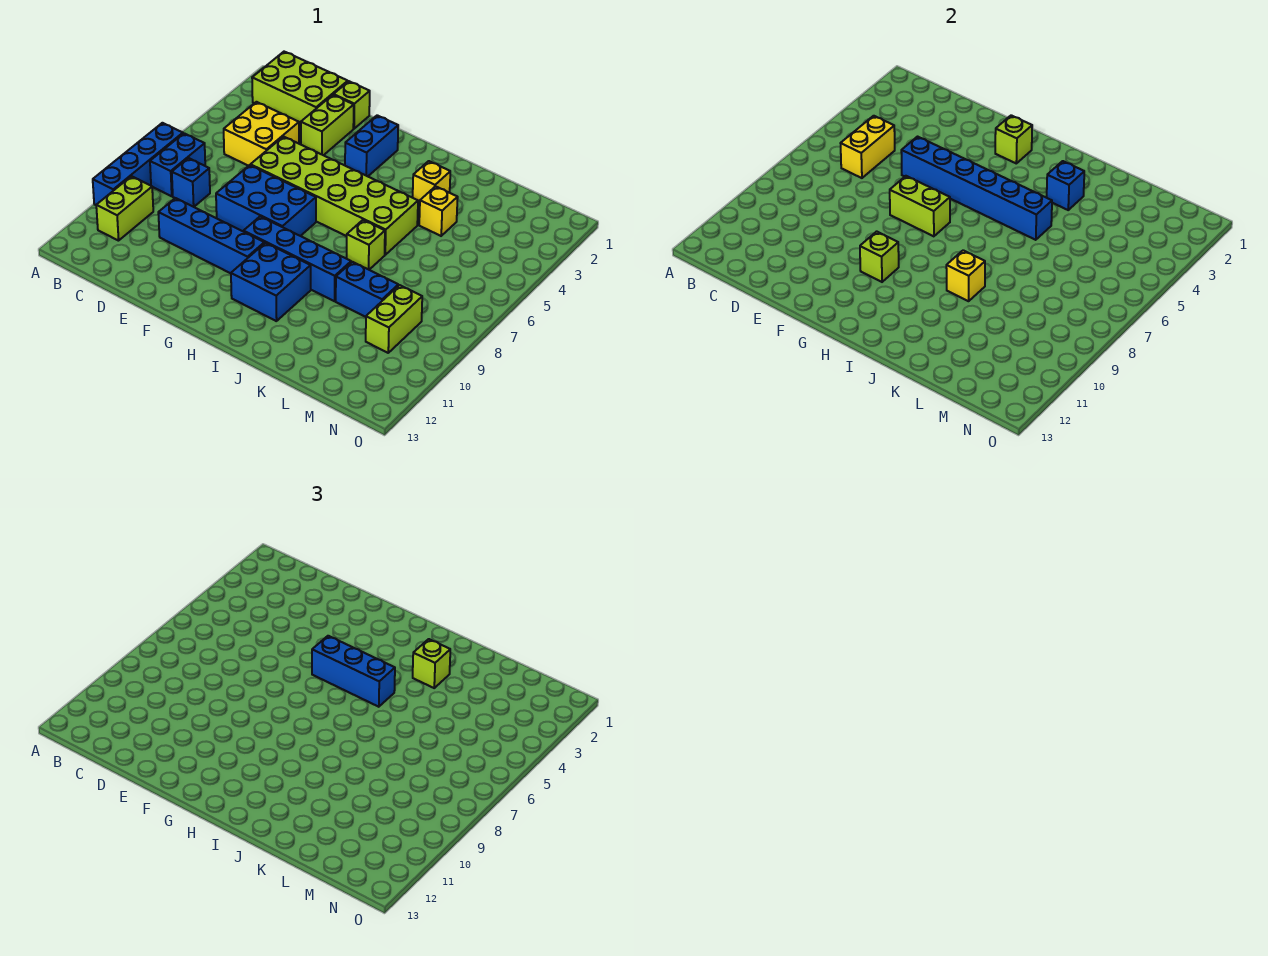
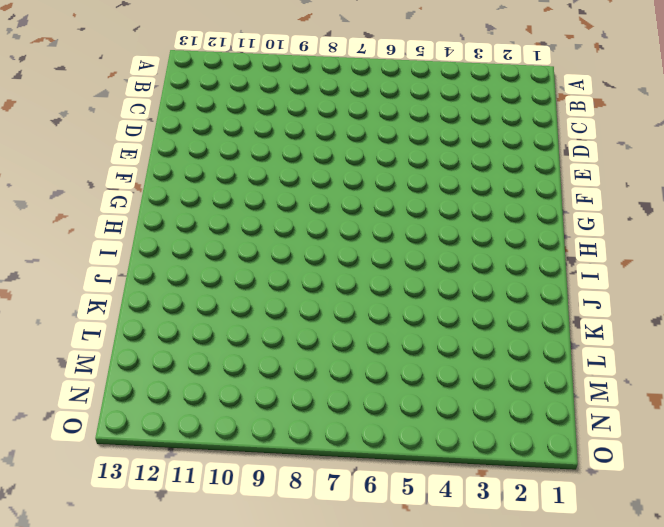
none -> blue brick A7:A10 level 1
none -> lime brick B1:D2 level 1
none -> blue brick B7:B8 level 1

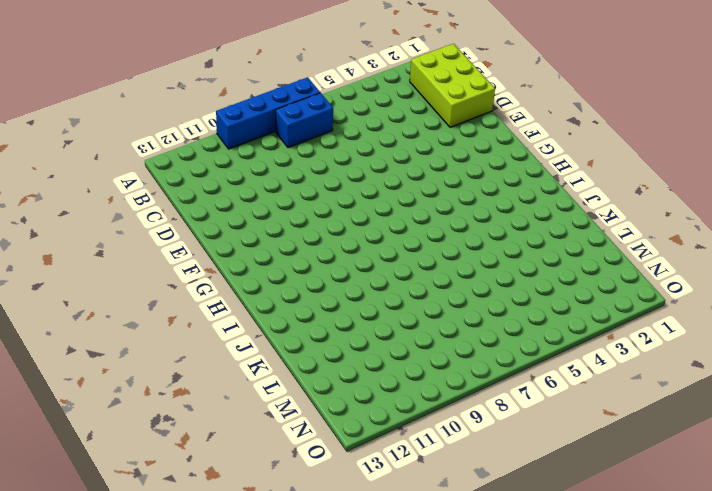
none -> lime brick B10:B11 level 1
none -> yellow brick C4:D5 level 1
none -> blue brick C8 level 1

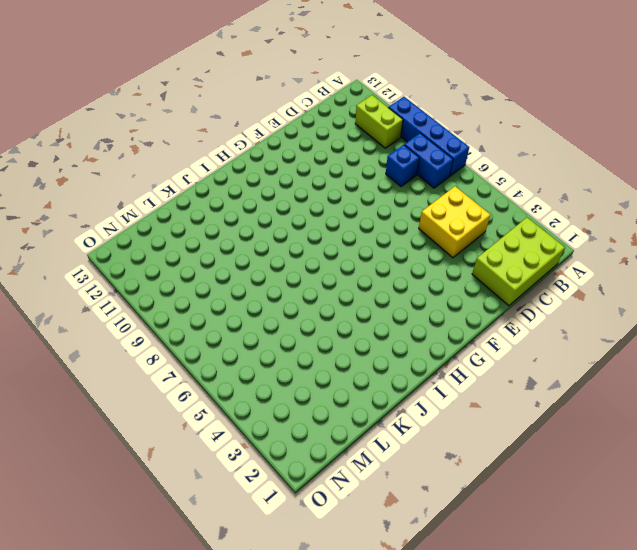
none -> blue brick D10:G10 level 1
none -> lime brick E1 level 1
none -> lime brick E2:E3 level 1

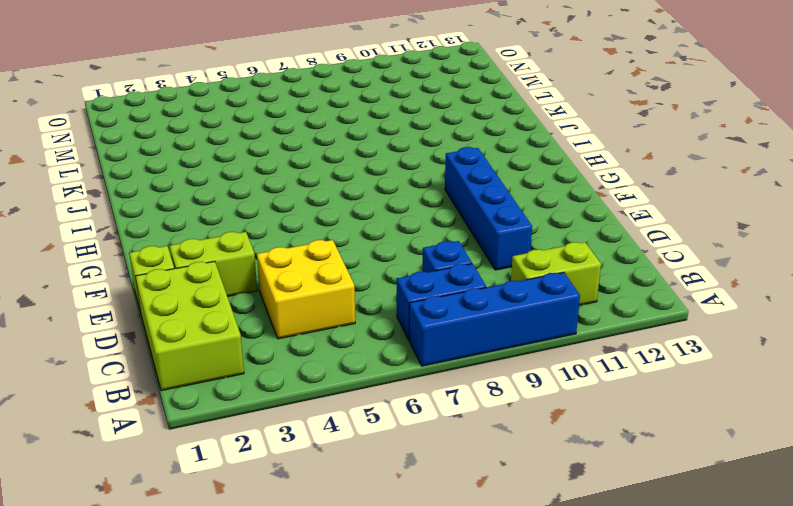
none -> lime brick E5:J6 level 1
none -> blue brick E7:G8 level 1
none -> blue brick G2:G3 level 1

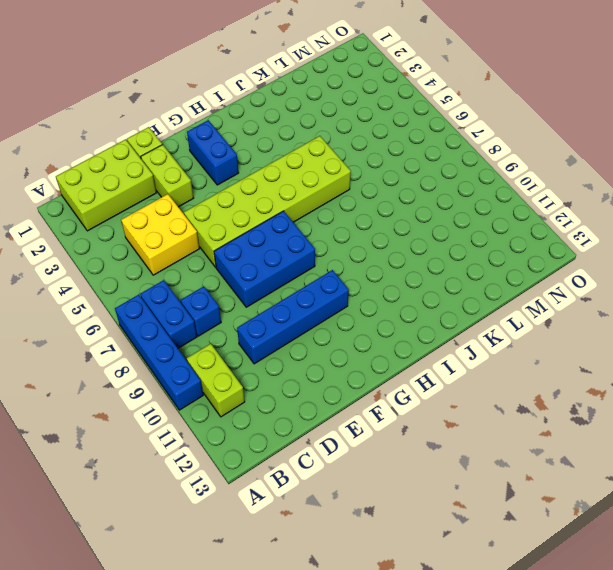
none -> blue brick G9:J9 level 1
none -> blue brick H10:I11 level 1
none -> yellow brick J3 level 1

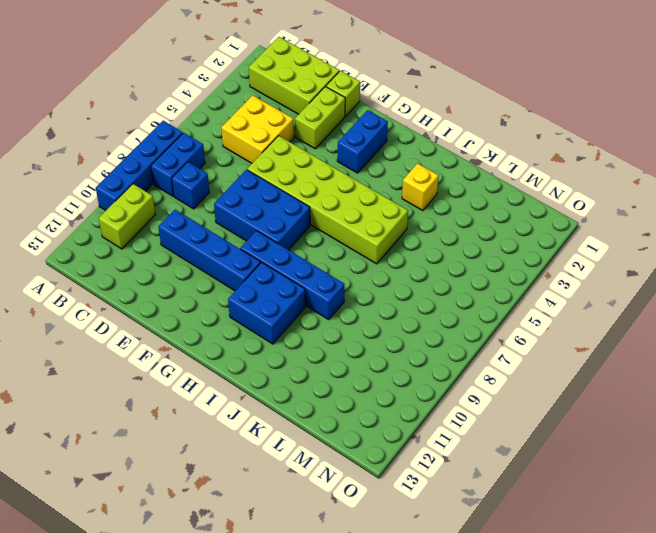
none -> lime brick J7 level 1
none -> yellow brick K4 level 1
none -> blue brick K9:L9 level 1

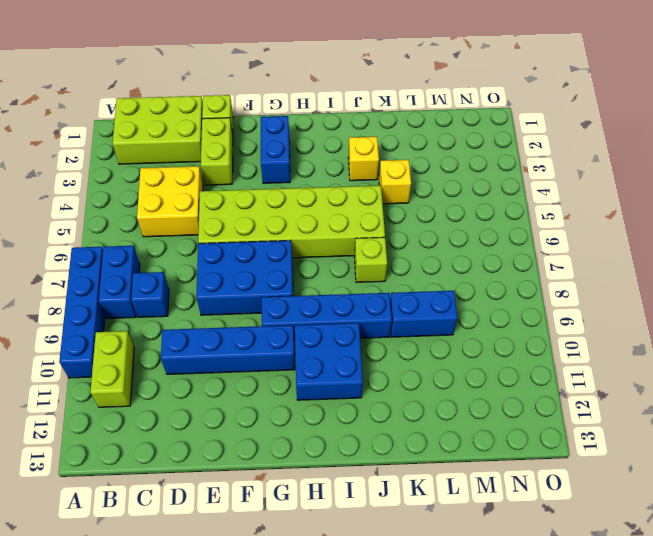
none -> lime brick M9:M10 level 1
none -> yellow brick C5:C6 level 2
none -> blue brick E5:J5 level 2

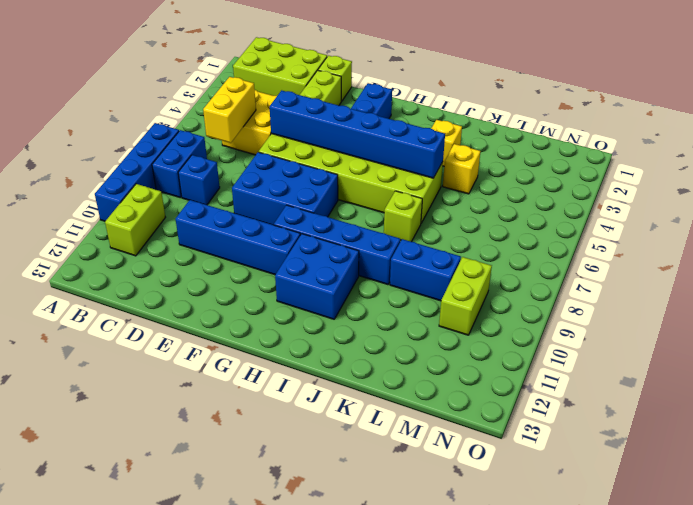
none -> lime brick F7:G7 level 2
none -> lime brick G2 level 2
none -> lime brick G10 level 2

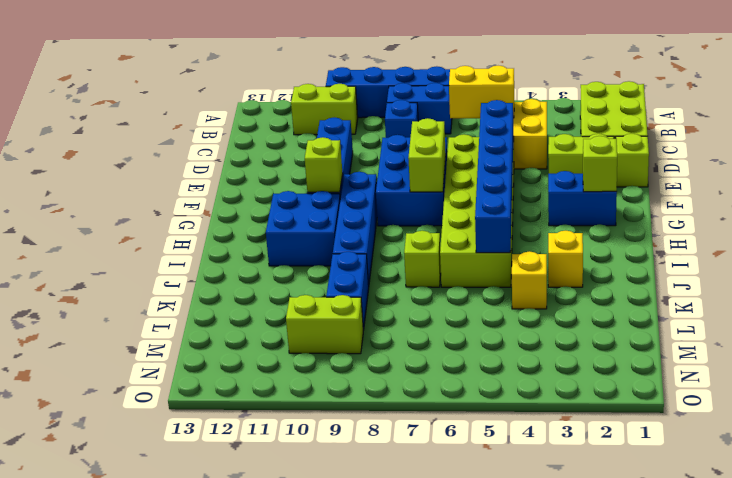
none -> blue brick J3 level 2
none -> yellow brick J9 level 2
none -> blue brick G5:I5 level 3

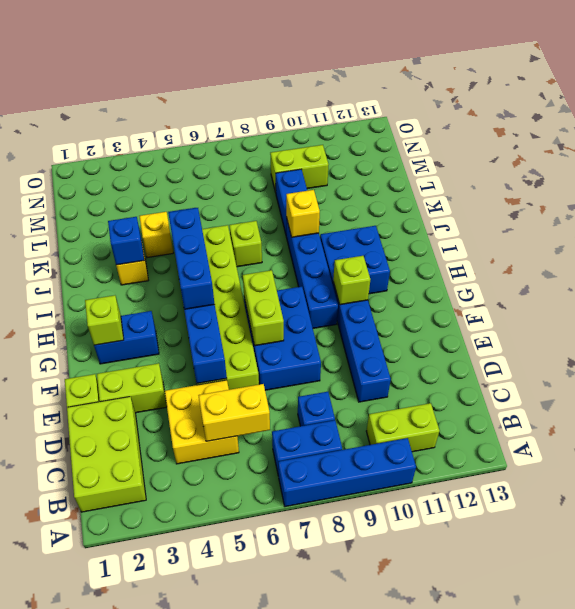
none -> lime brick J3 level 3

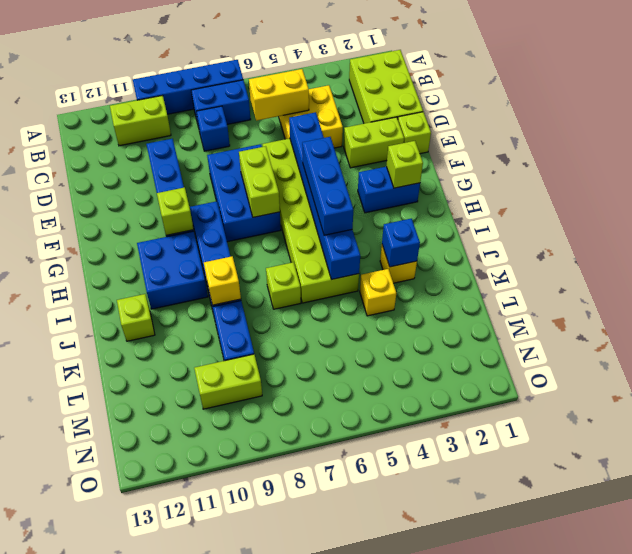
lime brick J12 level 1 -> lime brick J3 level 3

